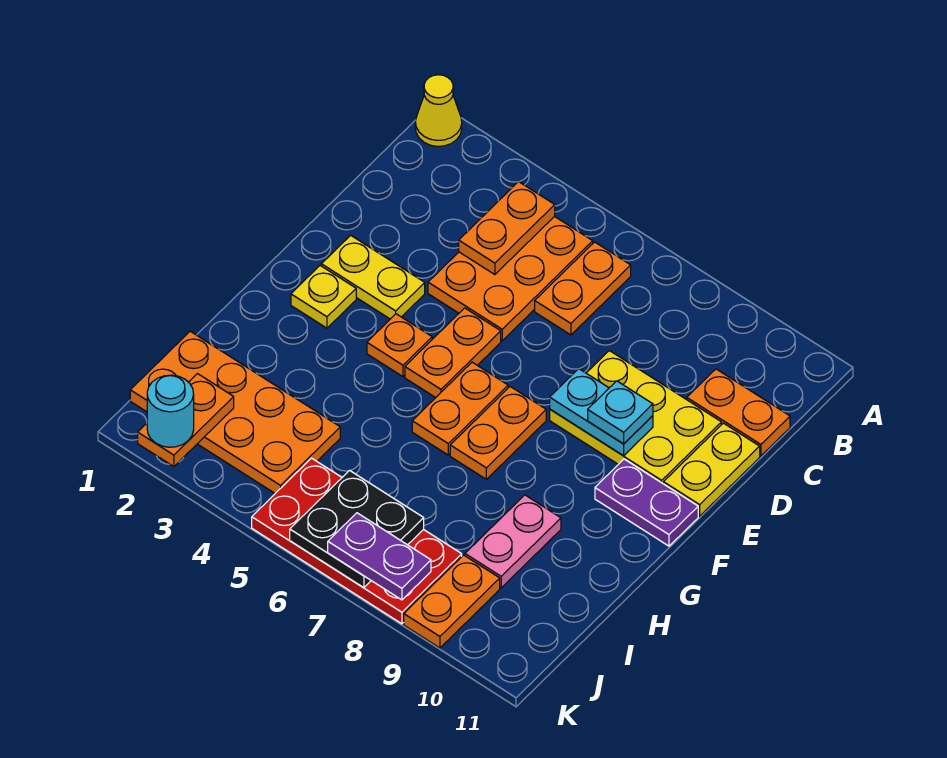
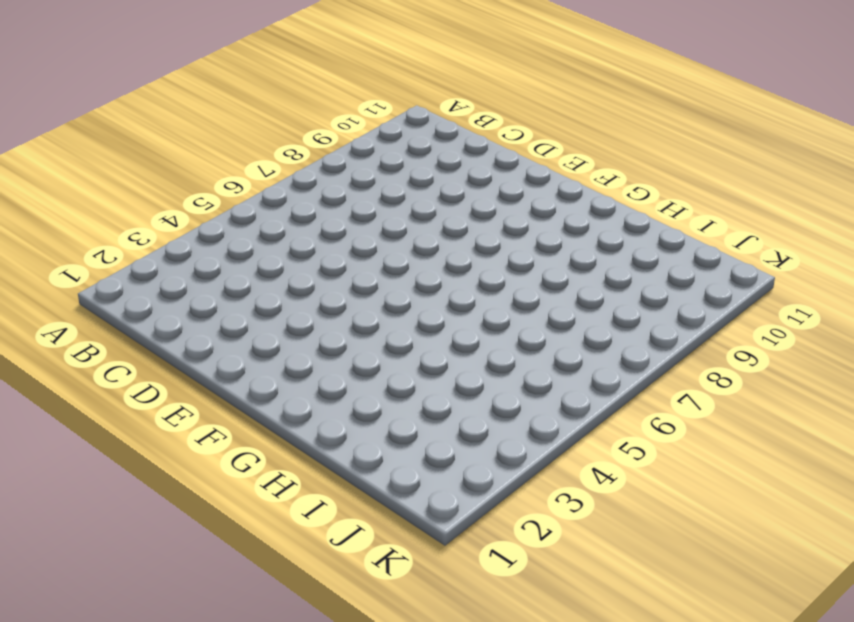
none -> yellow cone A1 level 1
none -> orange plate B4:D5 level 1
none -> orange plate B6:C6 level 1

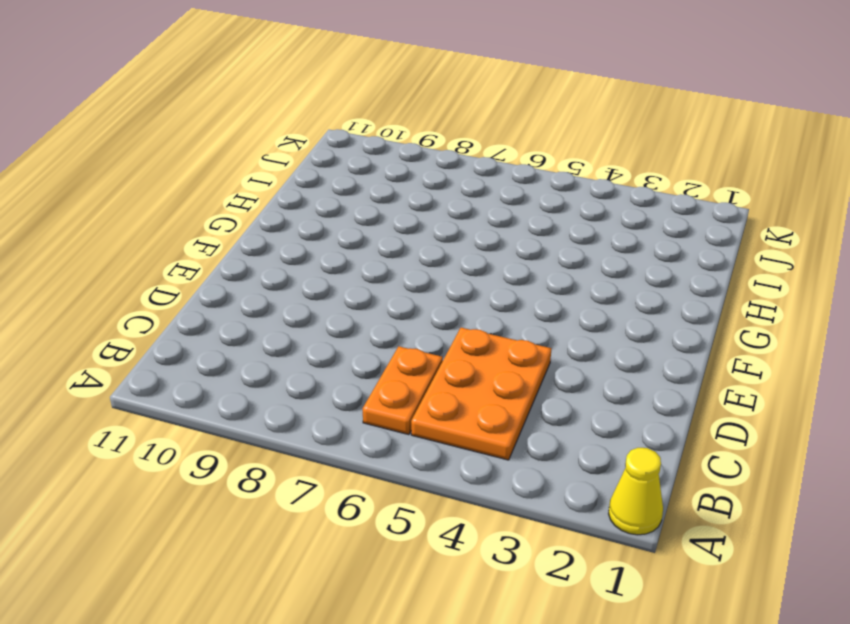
none -> orange plate C10:C11 level 1
none -> yellow plate D8:E10 level 1
none -> yellow plate D11:E11 level 1

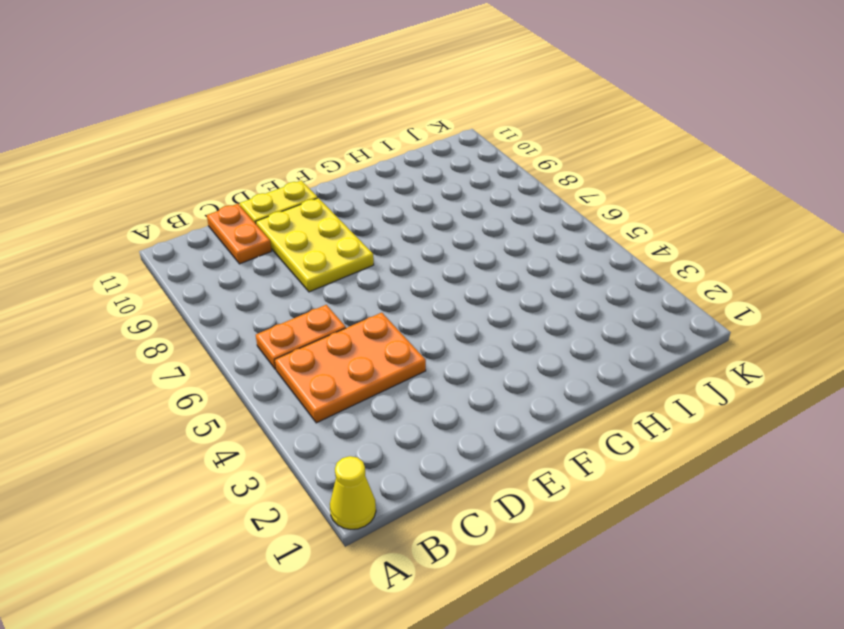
none -> yellow plate E2:E3 level 1
none -> orange plate E5:F5 level 1
none -> yellow plate F2 level 1

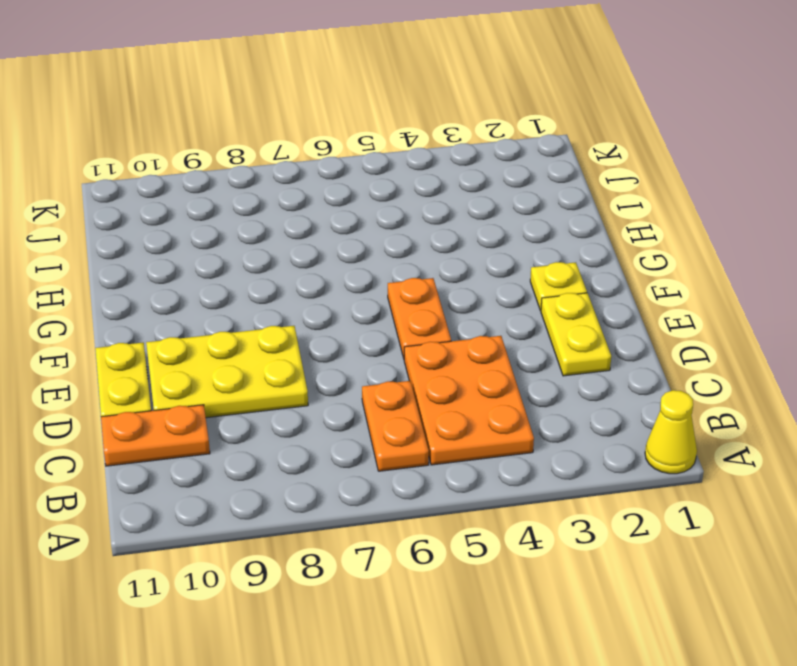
yellow plate D2:E2 level 1 -> yellow plate E2:E3 level 1
none -> orange plate F4 level 1
none -> orange plate F6:G6 level 1
none -> orange plate F7:G7 level 1

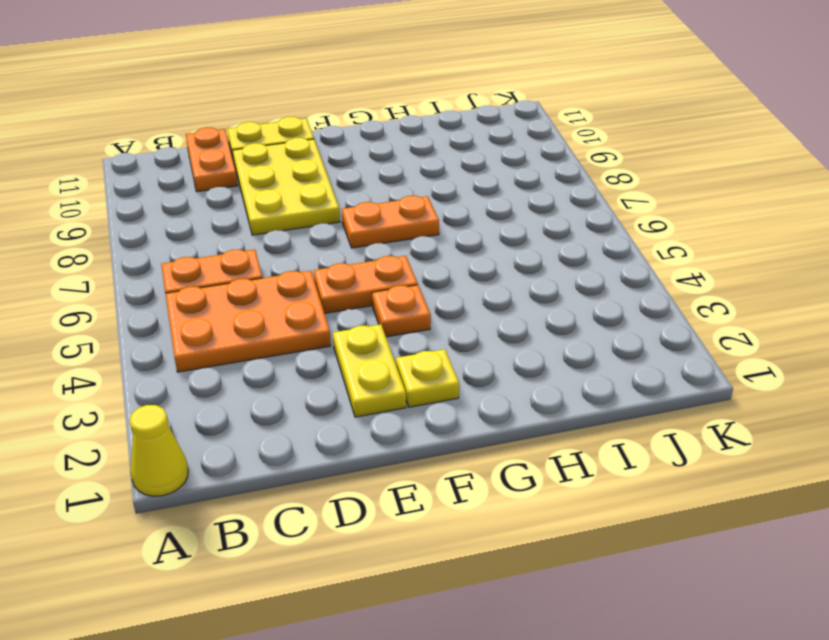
none -> orange plate F6:G6 level 1
none -> purple plate F10:F11 level 1
none -> pink plate H9:I9 level 1

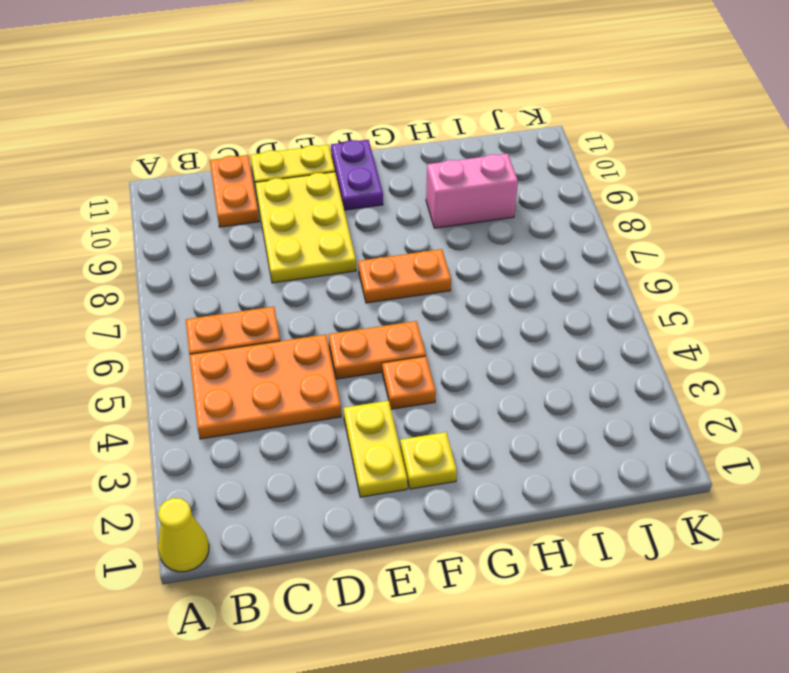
pink brick H9:I9 level 1 -> pink plate H9:I9 level 1
none -> orange plate F6:G6 level 1
none -> orange plate I1:J4 level 1
none -> red plate J5:K8 level 1

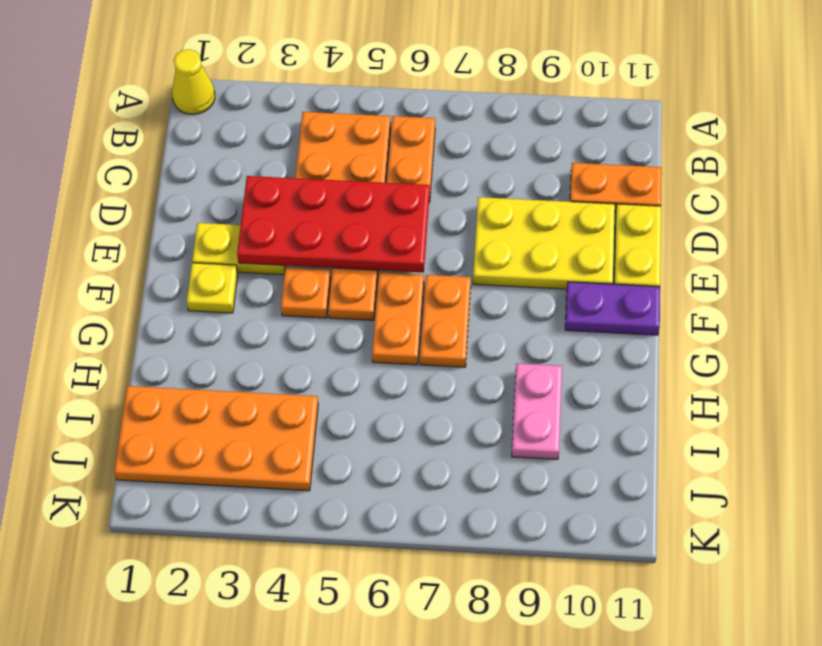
red plate D3:E6 level 2 -> red plate J5:K8 level 1
none -> orange plate J9:K9 level 1
none -> orange plate B4:C4 level 2
none -> cyan plate E8:E9 level 2

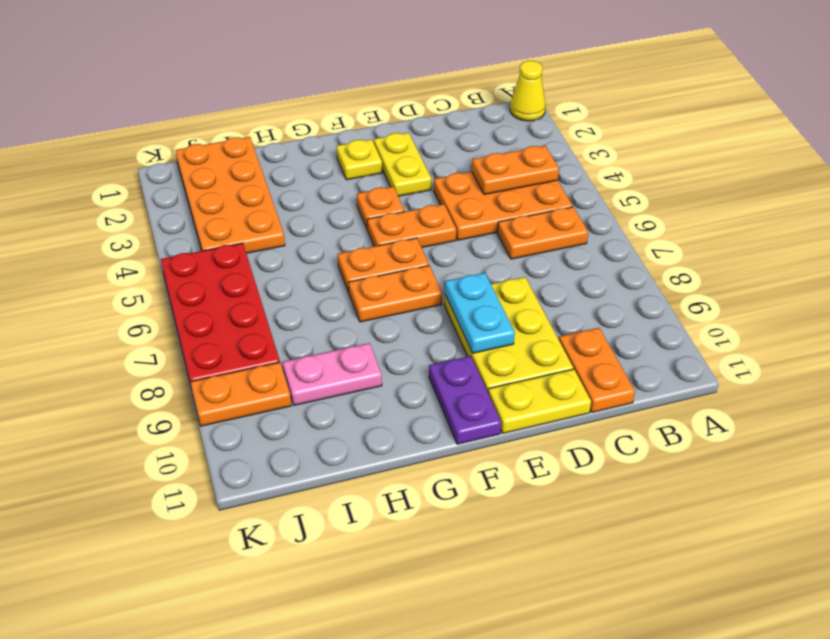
none -> orange plate J2:K2 level 2
none -> black plate J6:K7 level 2
none -> cyan plate E9 level 3

